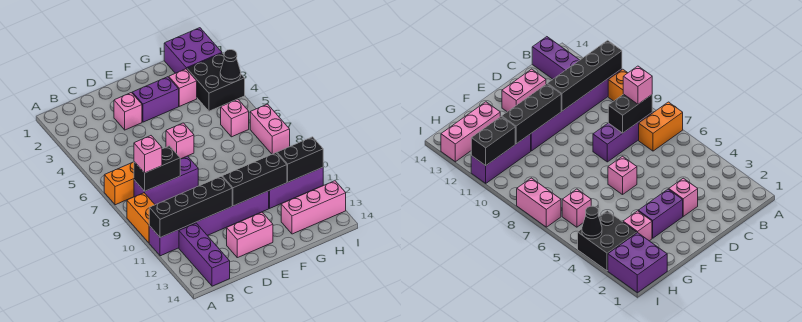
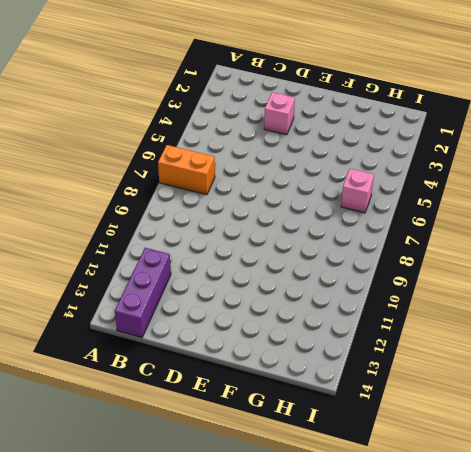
none -> orange brick A9:A10 level 1
none -> purple brick A11:F11 level 1
none -> purple brick B8:D8 level 1

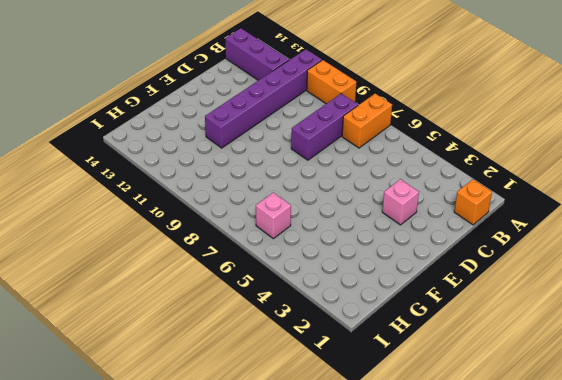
orange brick B1 level 1 -> none
none -> pink brick D13:E13 level 1
none -> purple brick E3:F3 level 1
none -> pink brick E6 level 1

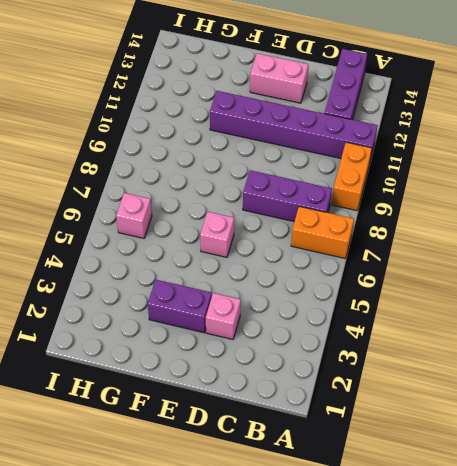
none -> pink brick G3 level 1
none -> purple brick G11:I11 level 1
none -> pink brick G13:I13 level 1

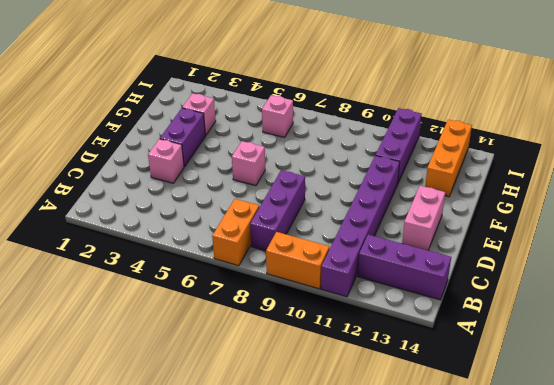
orange brick G13:I13 level 1 -> pink brick G13:I13 level 1
none -> purple brick H1:I2 level 1
none -> black brick H3:I4 level 1
none -> pink brick I7:I8 level 1

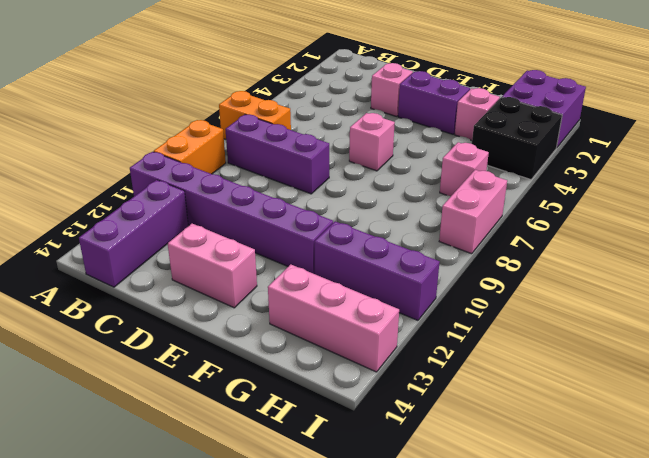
none -> black brick A11:D11 level 2
none -> black brick B8:C8 level 2
none -> black brick E11:G11 level 2

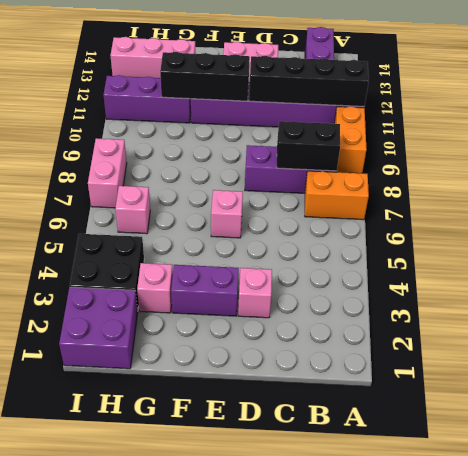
none -> black brick H11:I11 level 2
none -> black cone I4 level 2
none -> pink brick B8 level 3

